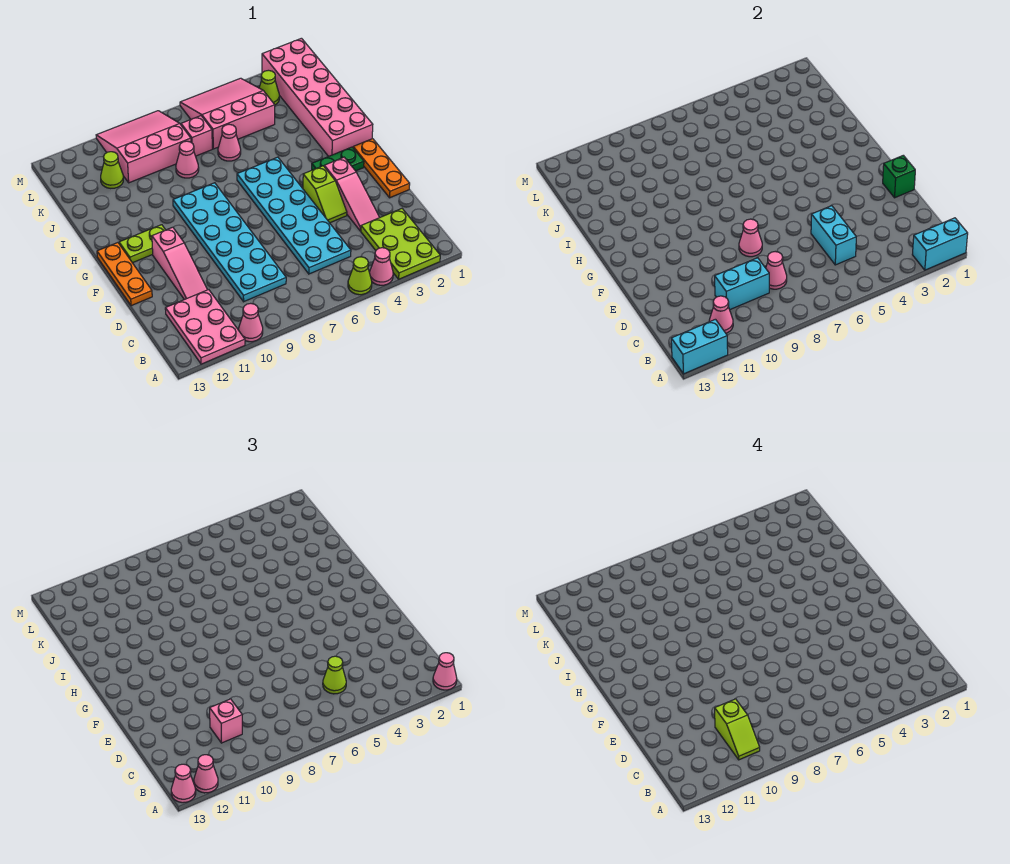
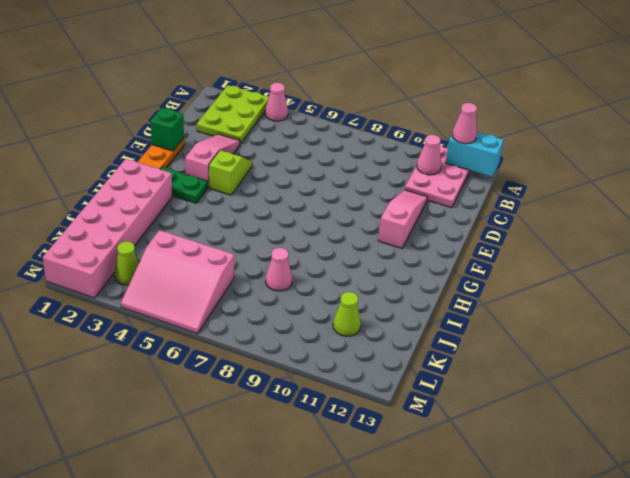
none -> lime cone A5 level 1
none -> pink cone A10 level 1
none -> cyan plate C5:H6 level 1
none -> cyan plate C8:H9 level 1

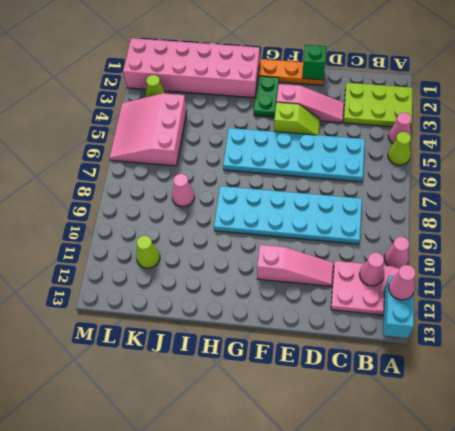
none -> orange plate E13:G13 level 1
none -> lime plate G11:G12 level 1
none -> pink cone J6 level 1
none -> pink brick K7 level 1

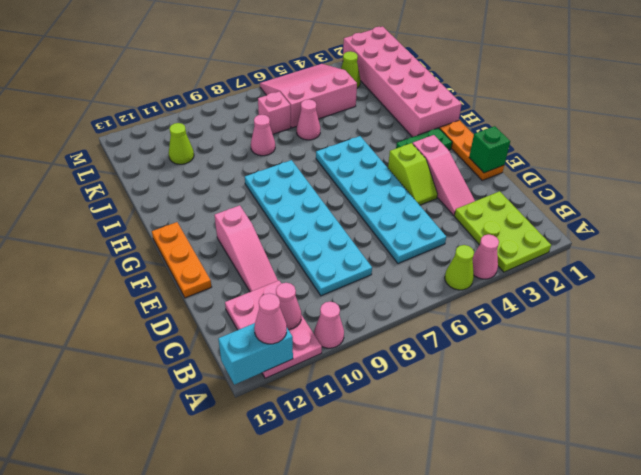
none -> lime plate G11:G12 level 1
none -> pink slope K8:M10 level 1 top K
none -> cyan brick A1:A2 level 2
none -> cyan brick C5:D5 level 2

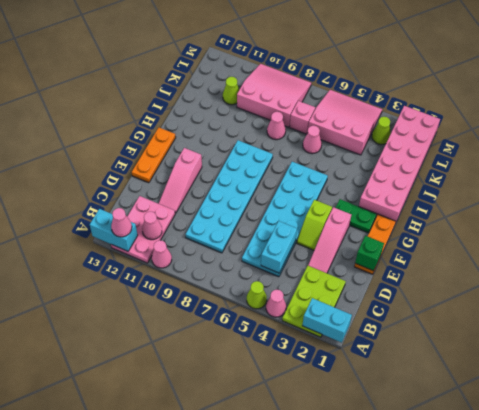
none -> lime plate G11:G12 level 1
none -> pink cone C8 level 2
none -> cyan brick C9:C10 level 2
none -> pink cone E8 level 2

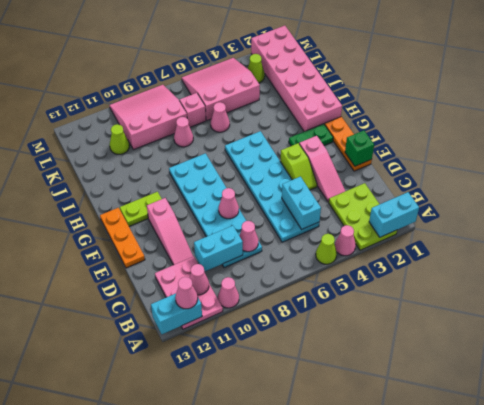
none -> pink cone A1 level 3
none -> pink cone A13 level 3
none -> lime cone C5 level 3
none -> pink brick C10 level 3

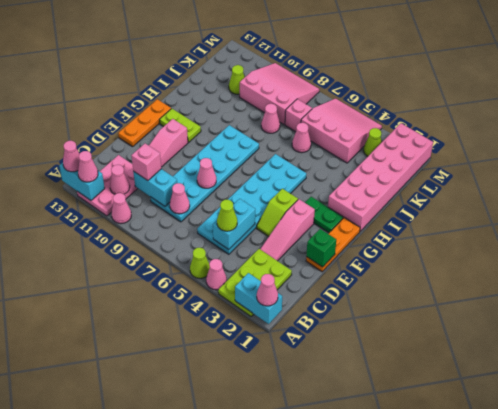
none -> lime slope B10:C10 level 4 top C

